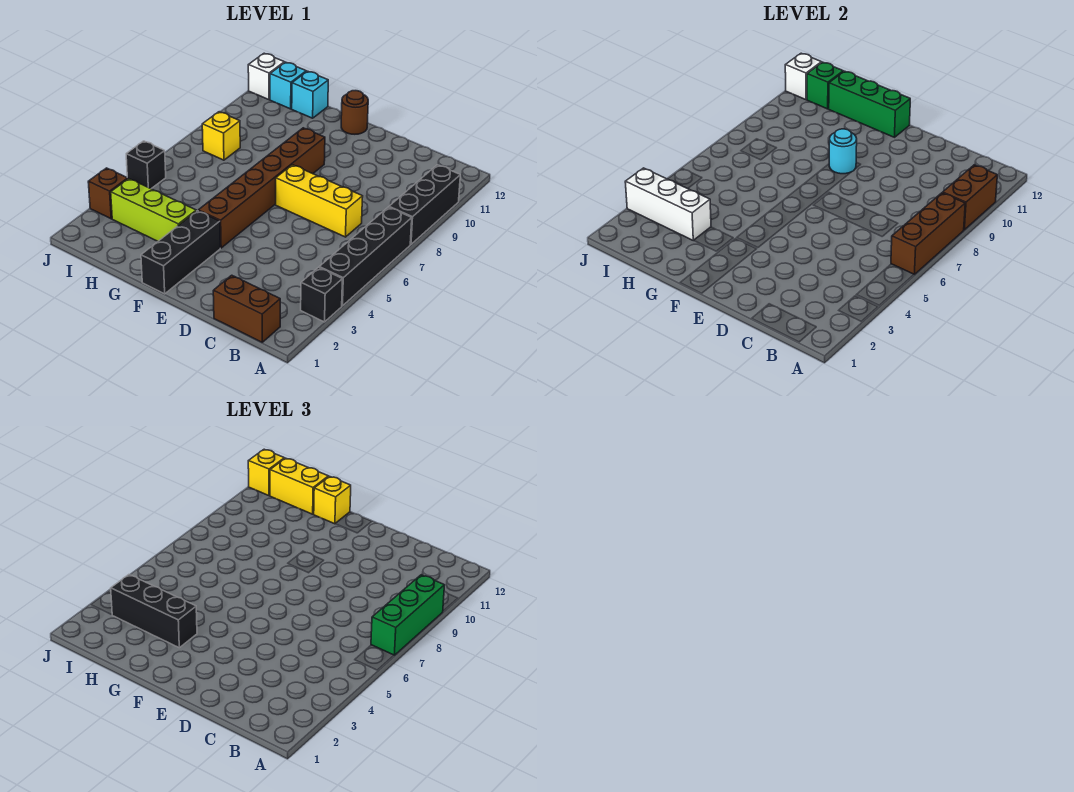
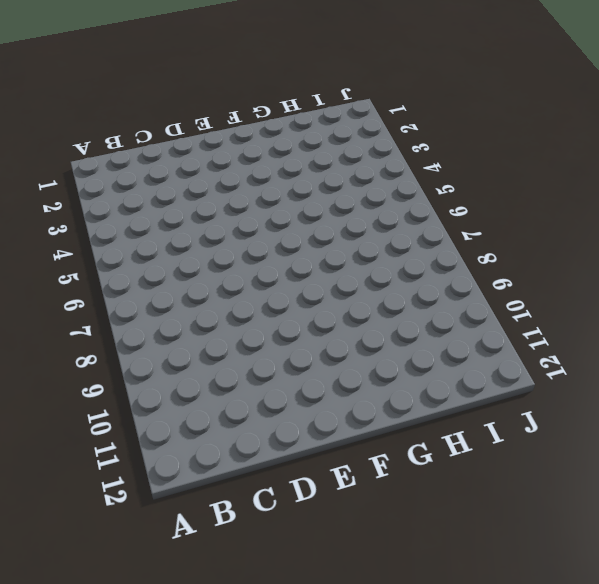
none -> black brick A3 level 1
none -> black brick A4:A7 level 1
none -> black brick A8:A10 level 1

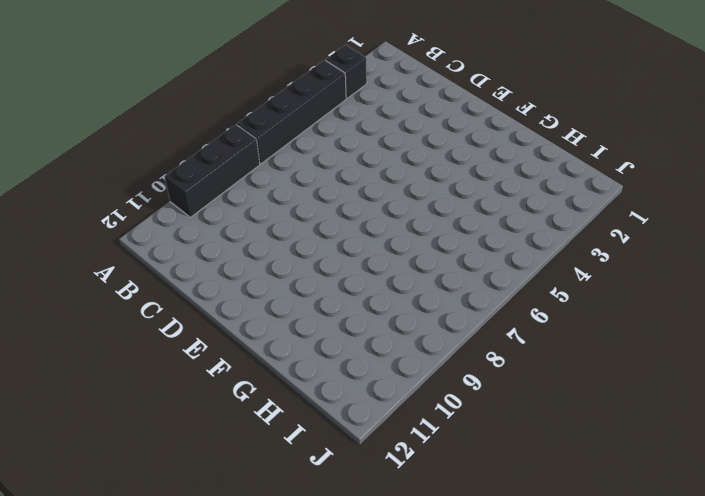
none -> brown brick B1:C1 level 1
none -> yellow brick C7:E7 level 1
none -> black brick F1:F3 level 1

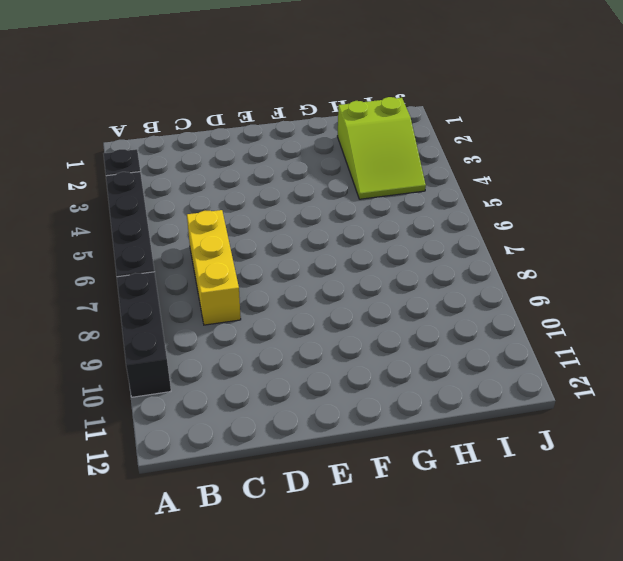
yellow brick C6:C8 level 1 -> yellow brick C7:E7 level 1
lime slope H2:I4 level 1 top 2 -> lime brick G3:I3 level 1
none -> brown brick B1:C1 level 1
none -> black brick F1:F3 level 1
none -> brown brick F4:F9 level 1

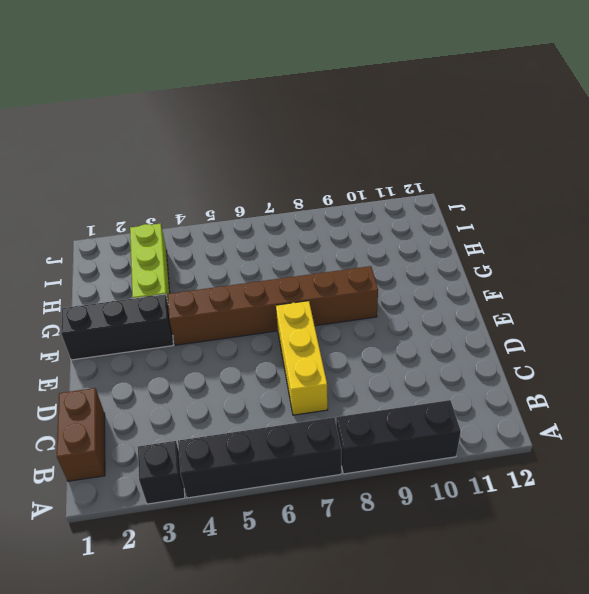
none -> brown round brick F12 level 1
none -> cyan brick H12 level 1
none -> yellow brick I8 level 1

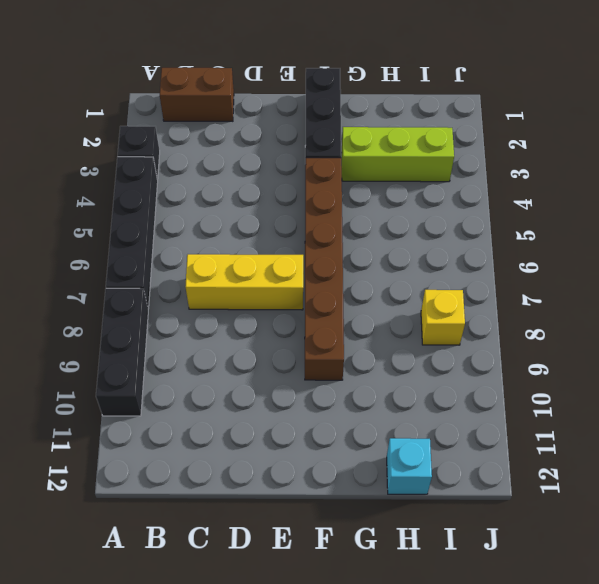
none -> brown round brick F12 level 1
none -> cyan brick I12 level 1
none -> brown brick J3 level 1

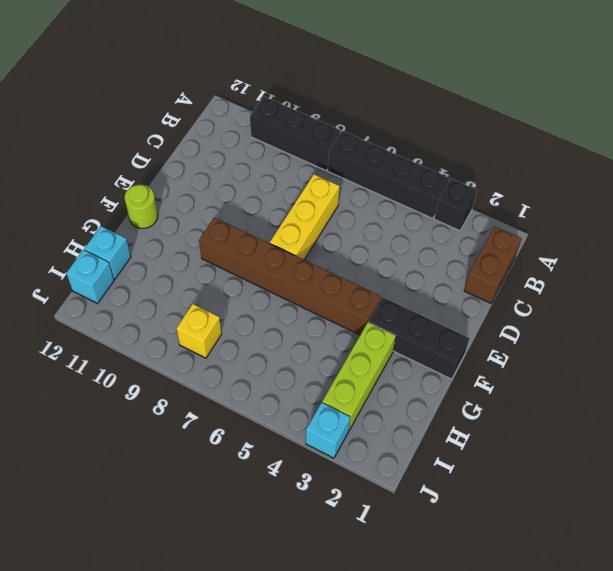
lime round brick F12 level 1 -> brown round brick F12 level 1
cyan brick J3 level 1 -> brown brick J3 level 1
none -> black brick J5 level 1
none -> white brick J12 level 1
none -> brown brick A6:A8 level 2

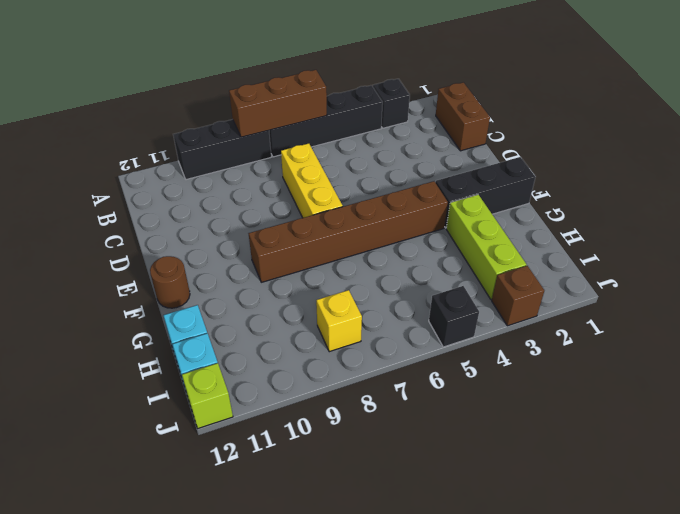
lime brick J12 level 1 -> white brick J12 level 1
none -> brown brick A9:A10 level 2
none -> cyan round brick F9 level 2
none -> green brick F12:H12 level 2

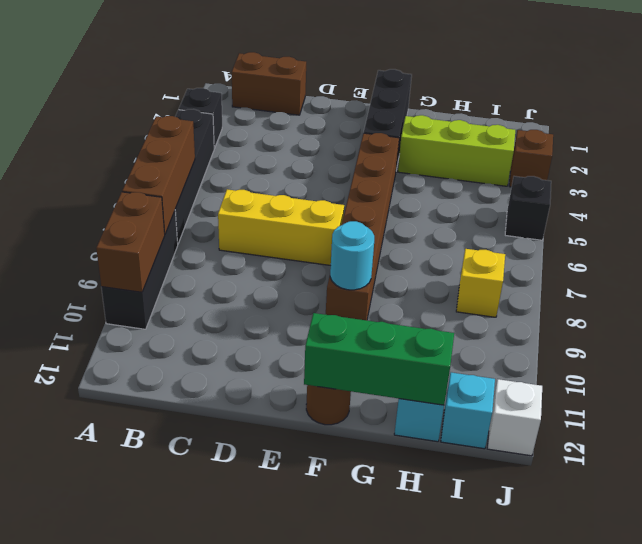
none -> white brick H3:J3 level 2
none -> green brick I12 level 2
none -> white brick J12 level 2

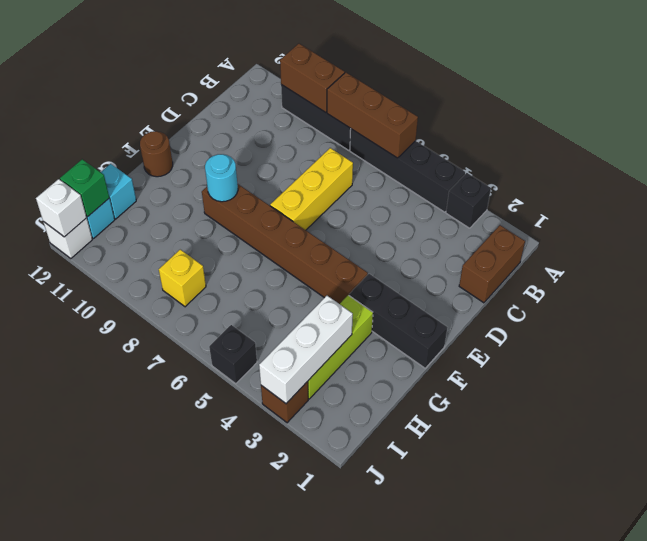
none -> green brick F12:H12 level 2
none -> green brick A7:A9 level 3
none -> black brick G3:I3 level 3

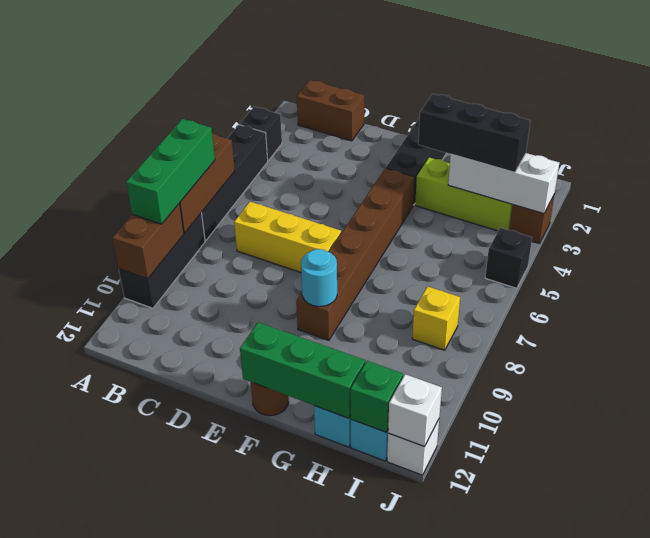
none -> yellow brick G12 level 3
none -> yellow brick H12:I12 level 3
none -> yellow brick J12 level 3

